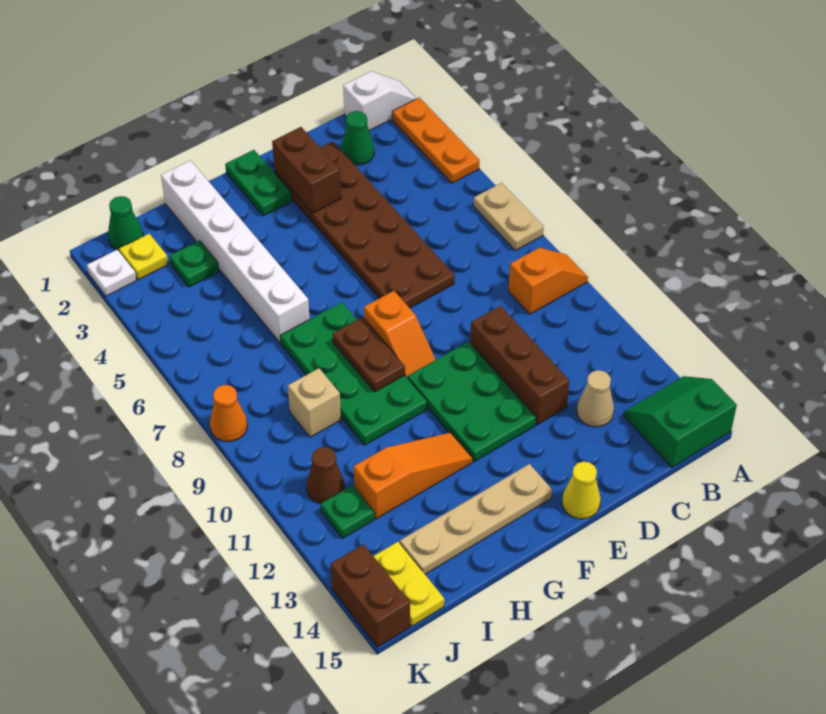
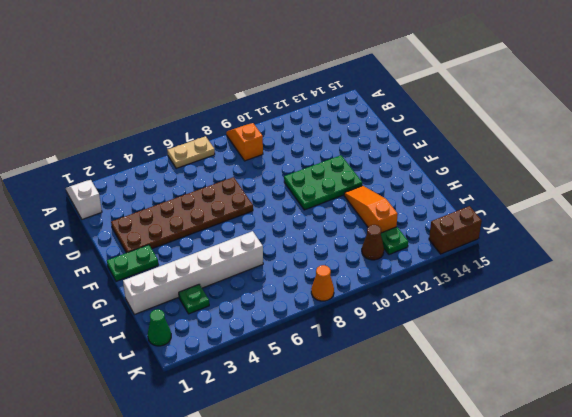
none -> orange plate A2:A4 level 1
none -> green slope A14:B15 level 1 top 15
none -> green cone C2 level 1

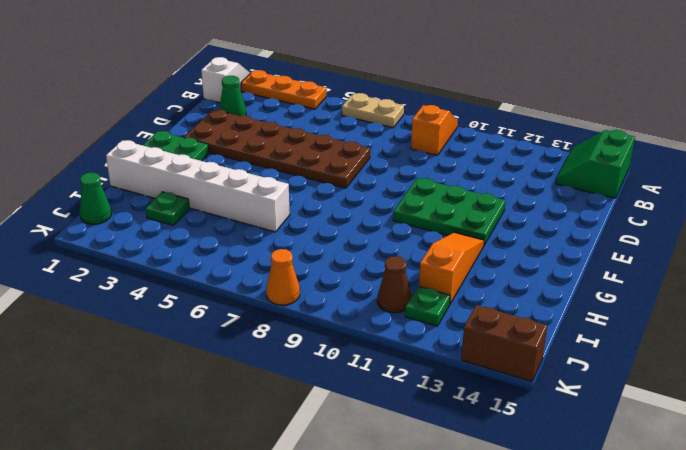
none -> tan cone C13 level 1
none -> brown brick D10:D12 level 1
none -> yellow cone E15 level 1

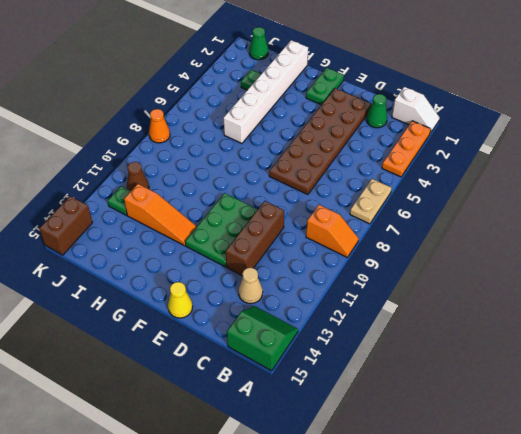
none -> orange slope F8:F9 level 1 top 8
none -> tan plate F14:I14 level 1
none -> green plate G7:H10 level 1

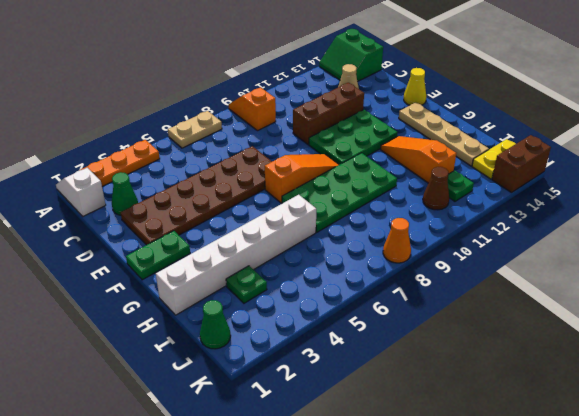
orange slope F7:F9 level 1 top 7 -> orange slope F8:F9 level 1 top 8
none -> tan brick I9 level 1
none -> yellow plate J2 level 1
none -> white plate K2 level 1

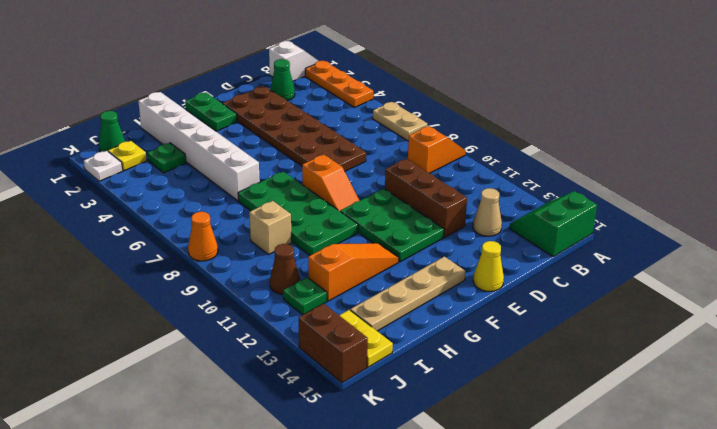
none -> brown brick E2:E3 level 2
none -> brown plate G8:G9 level 2

